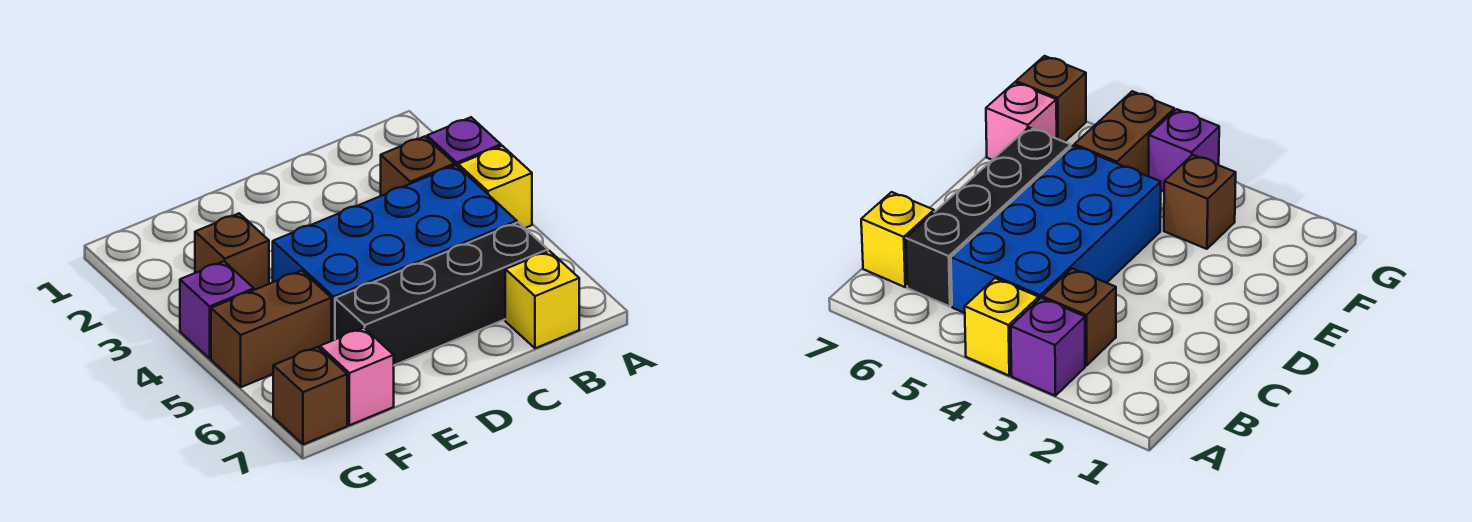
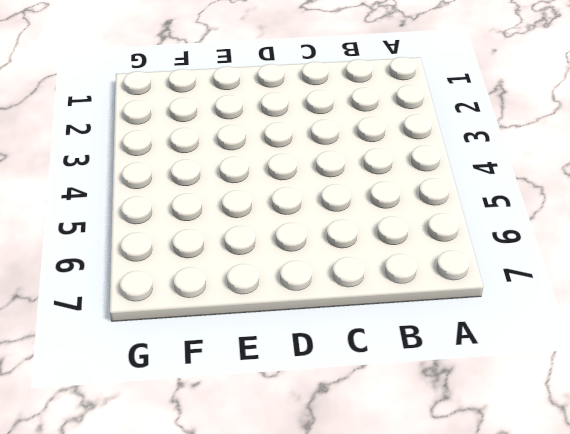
none -> purple brick A3 level 1
none -> yellow brick A4 level 1

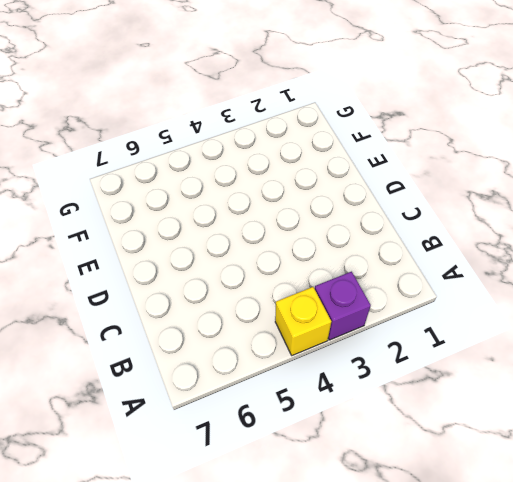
none -> brown brick B3 level 1
none -> blue brick B4:E5 level 1

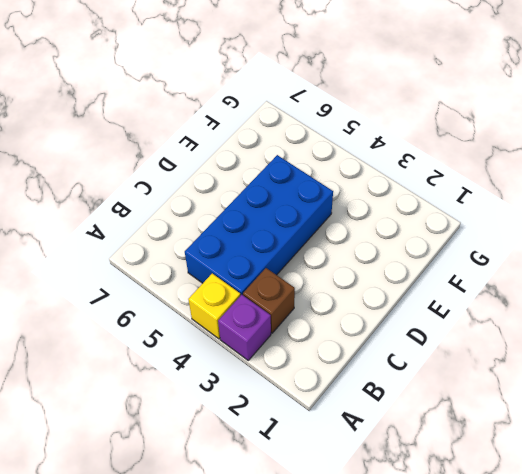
none -> black brick B6:E6 level 1
none -> yellow brick B7 level 1

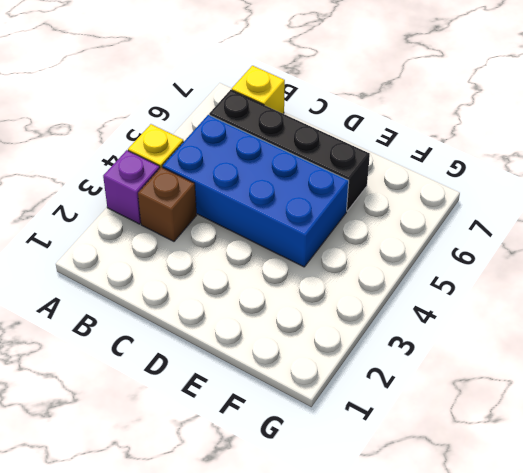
none -> brown brick F3 level 1
none -> brown brick F5:G5 level 1

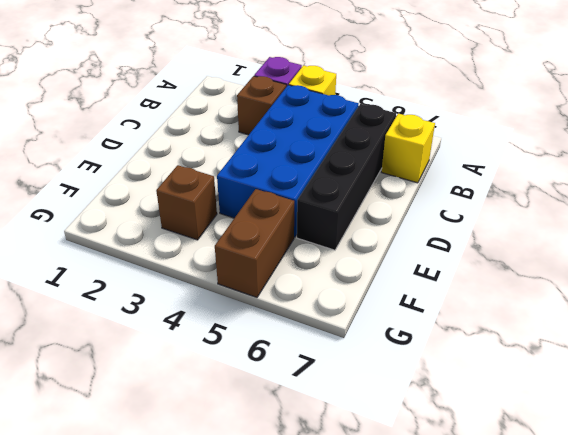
none -> pink brick F7 level 1
none -> purple brick G4 level 1

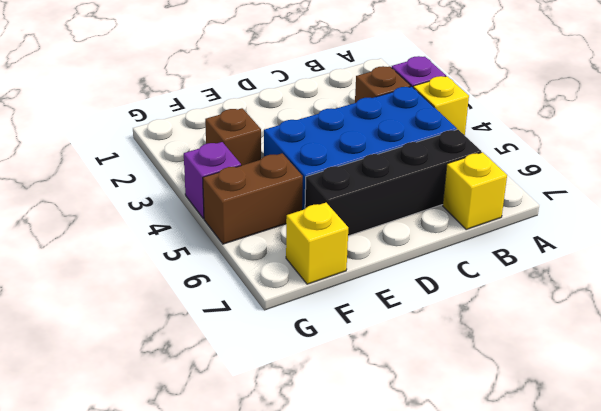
yellow brick F7 level 1 -> pink brick F7 level 1
none -> brown brick G7 level 1

